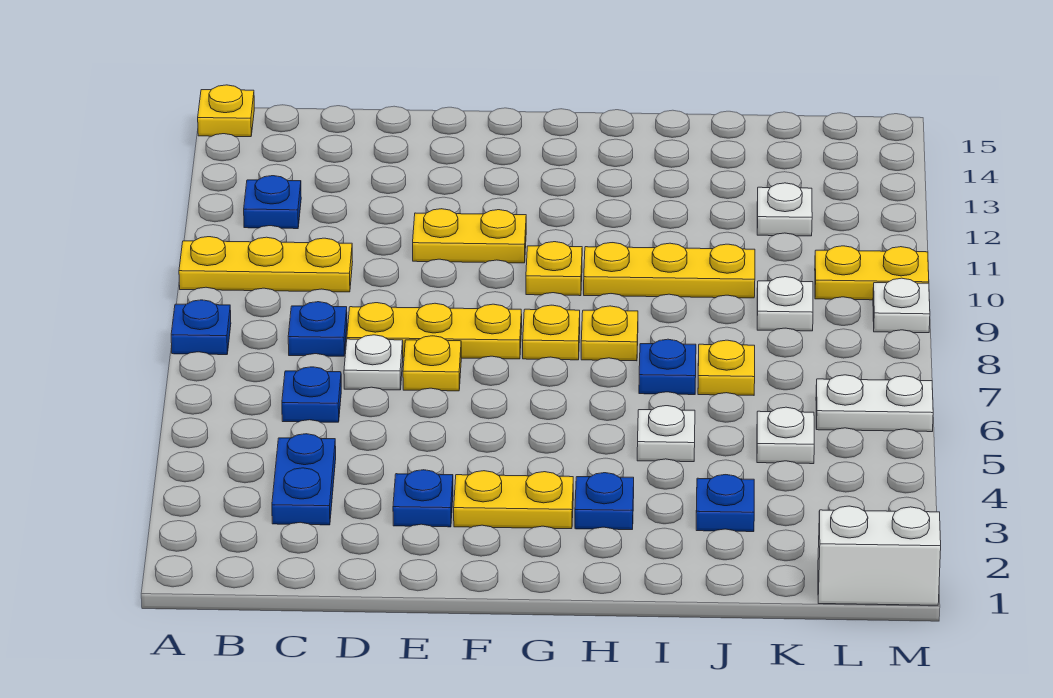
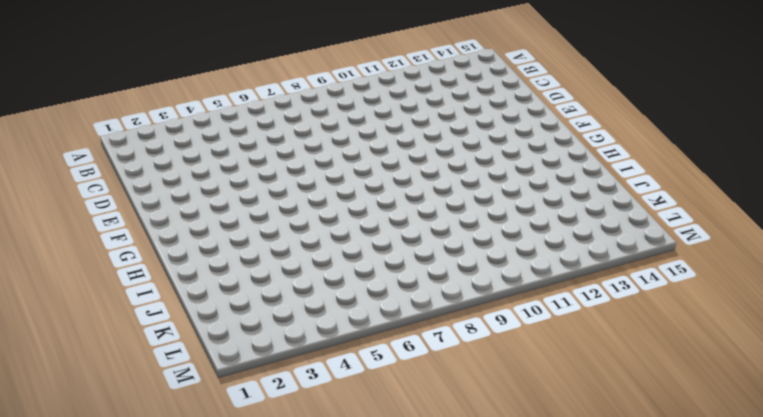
none -> blue plate A8 level 1
none -> yellow plate A10:C10 level 1
none -> yellow plate A15 level 1

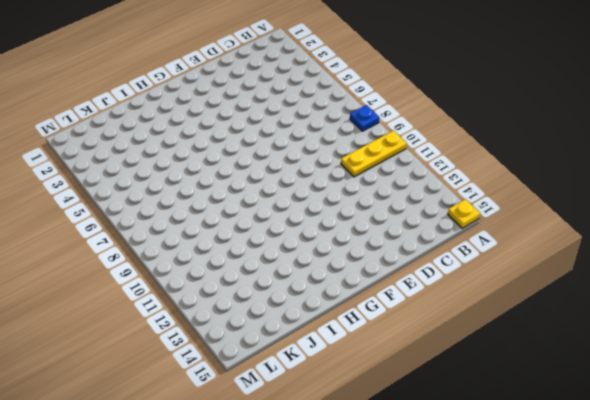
none -> blue plate B12 level 1
none -> blue plate C3:C4 level 1
none -> blue plate C6 level 1

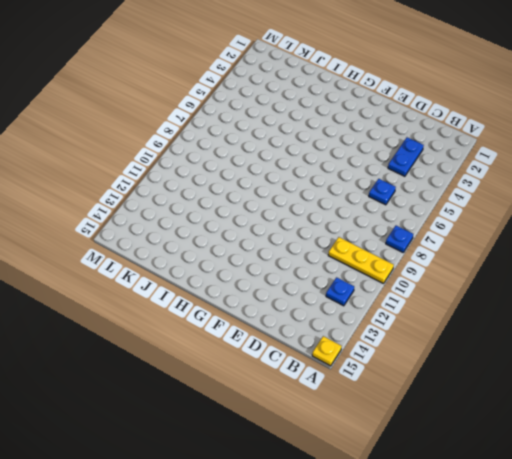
none -> blue plate C8 level 1
none -> white plate D7 level 1
none -> yellow plate D8:F8 level 1

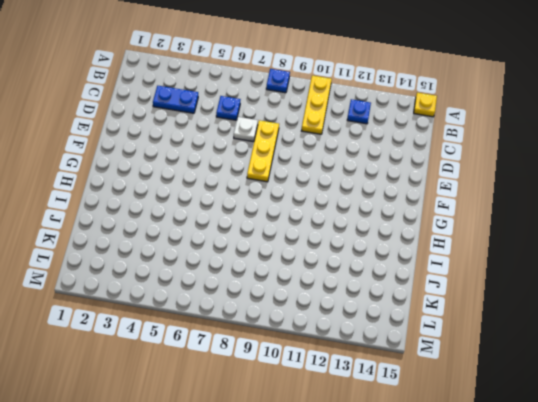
none -> blue plate C8 level 1
none -> blue plate E3 level 1
none -> yellow plate E7 level 1

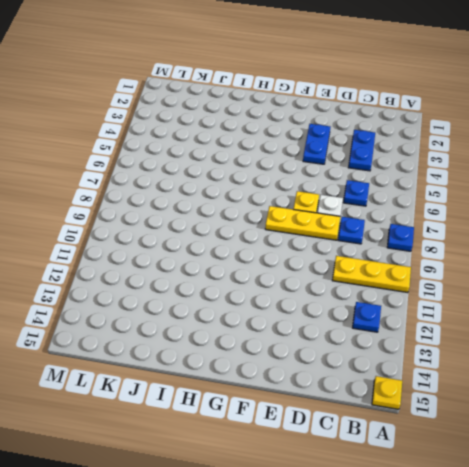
blue plate E3:E4 level 1 -> blue plate E3 level 1
none -> yellow plate E11:F11 level 1
none -> yellow plate F3:G3 level 1
none -> yellow plate G8 level 1

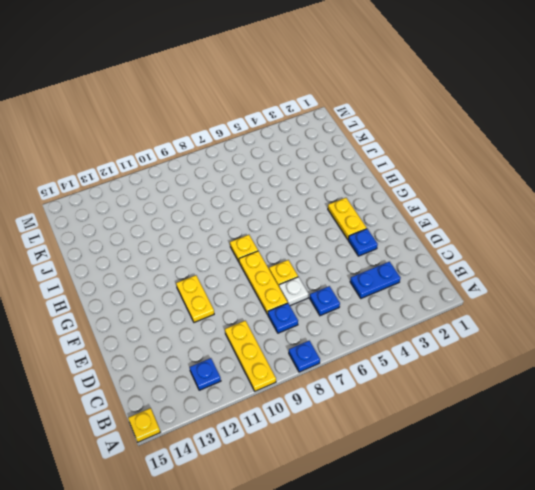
none -> yellow plate G10 level 1
none -> blue plate H3 level 1
none -> yellow plate H8 level 1

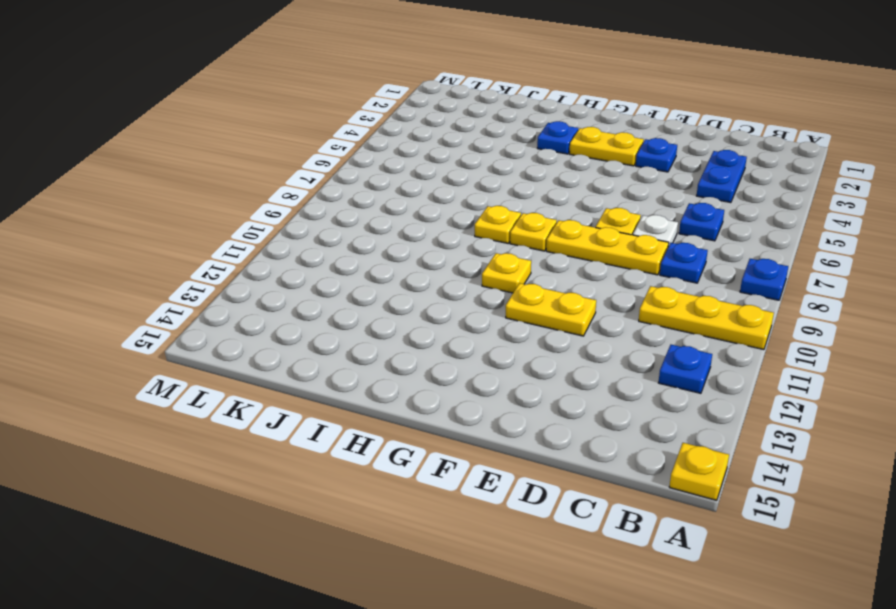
none -> yellow plate H10:J10 level 1
none -> white plate I5 level 1
none -> blue plate I7 level 1

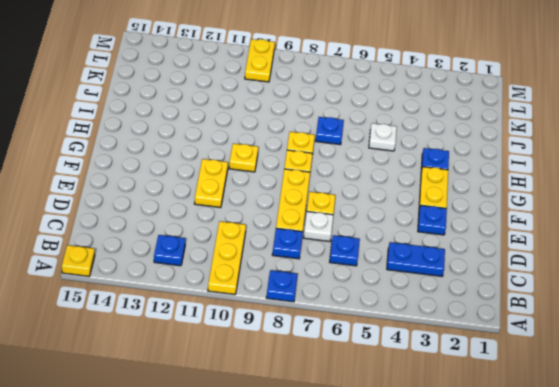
none -> yellow plate H10:J10 level 1
none -> blue plate J3 level 1
none -> yellow plate J7 level 1

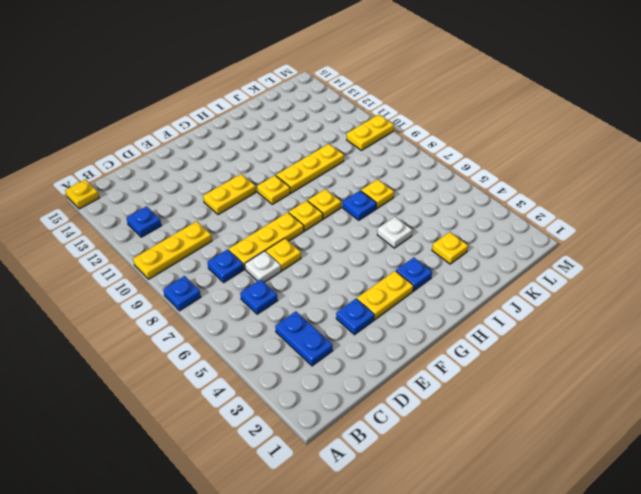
yellow plate J3 level 1 -> blue plate J3 level 1
none -> white plate K5 level 1
none -> white plate K9 level 1
none -> white plate K12 level 1

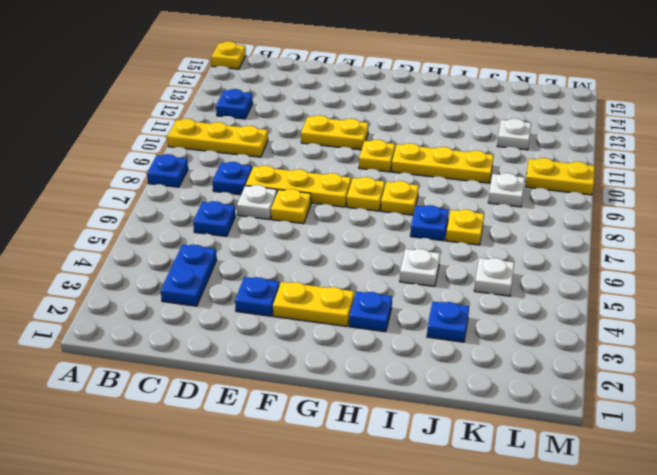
none -> white brick L1:M1 level 1
none -> white plate L6:M6 level 1
none -> white plate M9 level 1

